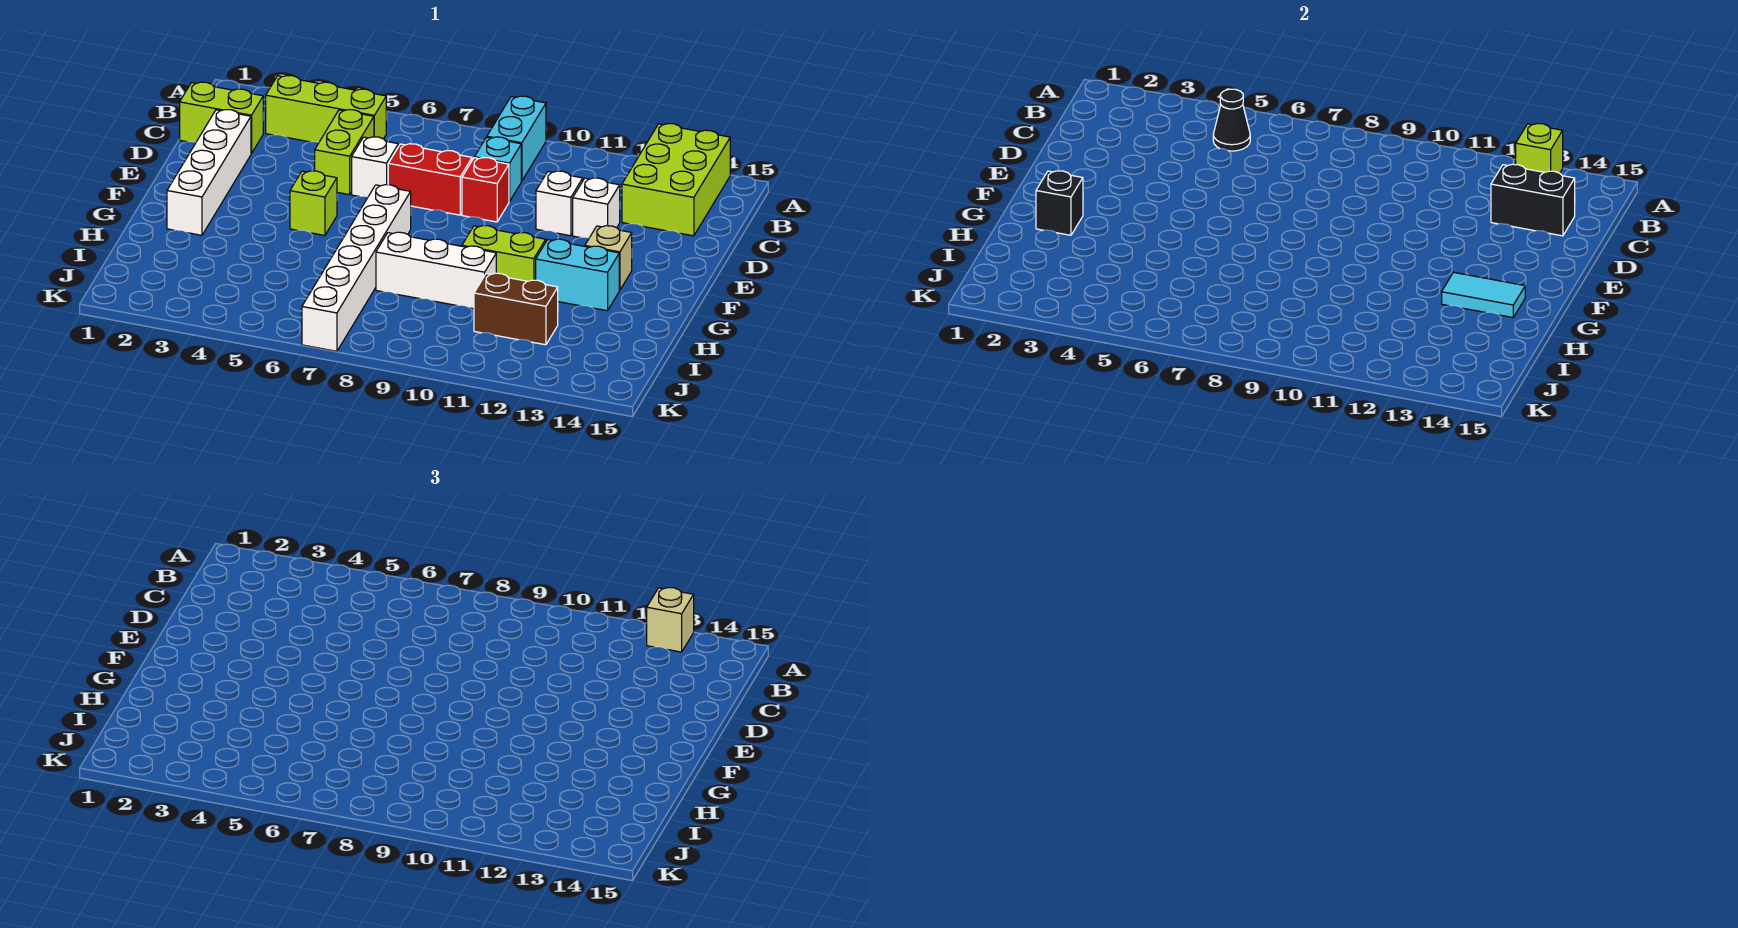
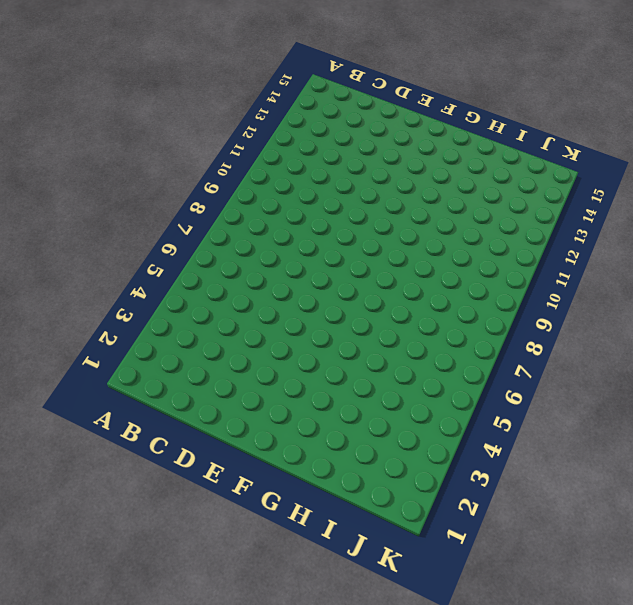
none -> cyan brick A9:B9 level 1
none -> lime brick A13:C14 level 1
none -> lime brick B3:B5 level 1

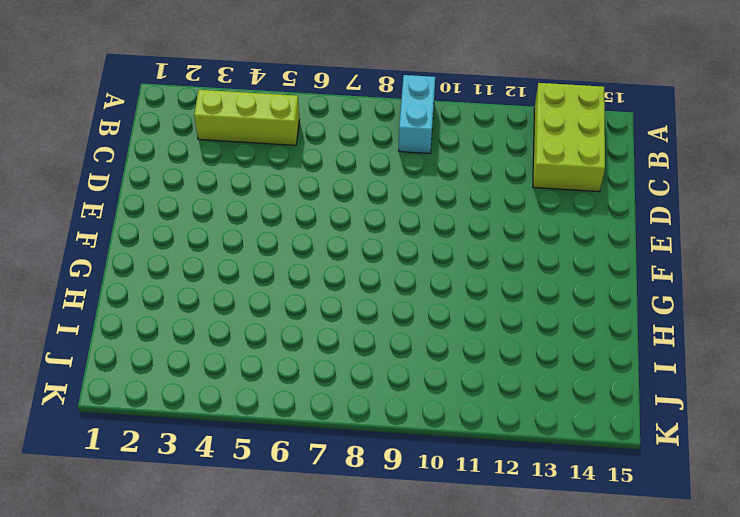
none -> lime brick C1:C2 level 1
none -> lime brick C5:D5 level 1
none -> cyan brick C9 level 1

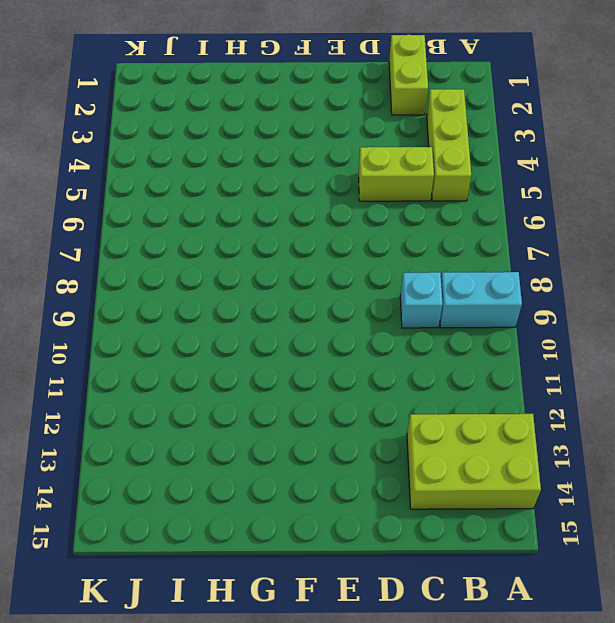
none -> white brick D2:G2 level 1
none -> white brick D6 level 1
none -> red brick D7:D8 level 1

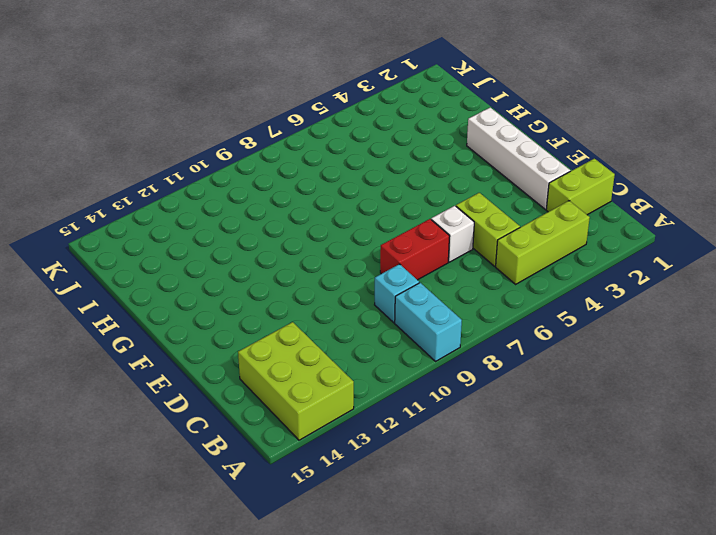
none -> red brick D9 level 1
none -> white brick D11 level 1
none -> white brick D12 level 1

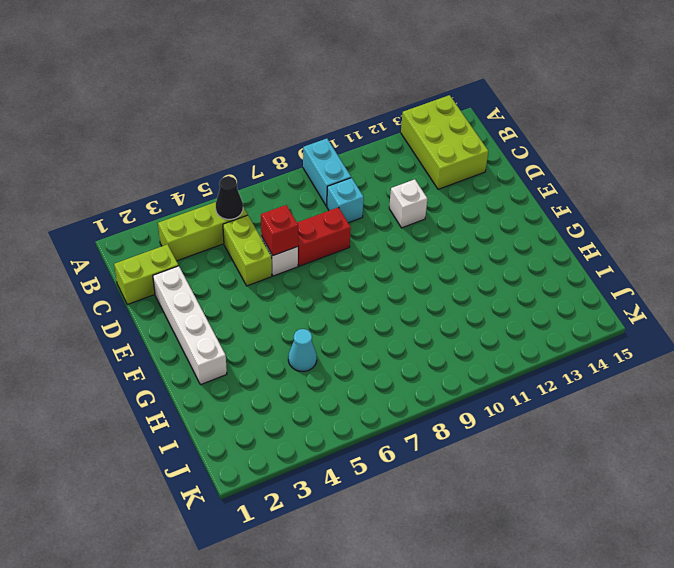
red brick D6 level 2 -> red brick D9 level 1
cyan cone H5 level 1 -> none
none -> white brick D12 level 1
none -> lime brick F5 level 1
none -> white brick F7:K7 level 1

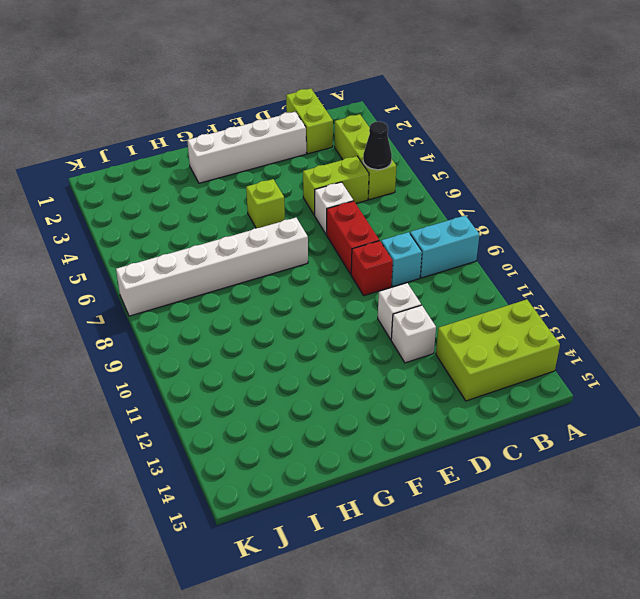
none -> tan brick F13 level 1
none -> lime brick G10:G11 level 1
none -> cyan brick G12:G13 level 1

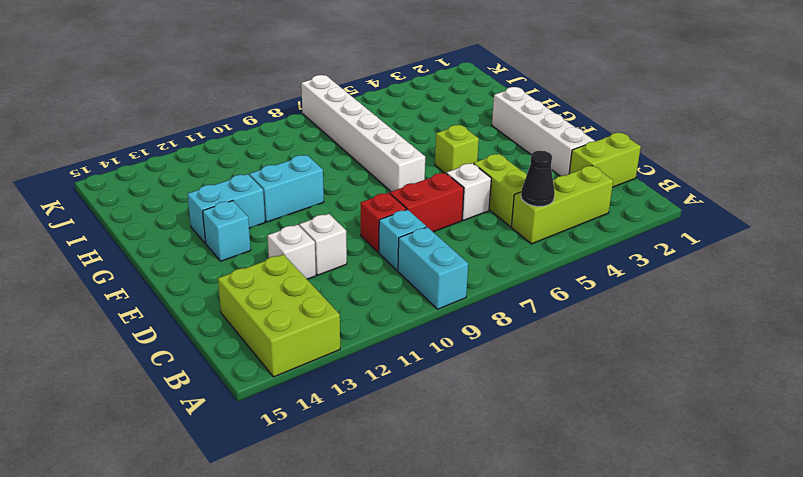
cyan brick F13 level 1 -> tan brick F13 level 1
cyan brick G10:G11 level 1 -> lime brick G10:G11 level 1
none -> white brick H8:H10 level 1
none -> brown brick I11:I12 level 1
none -> lime brick A13 level 2

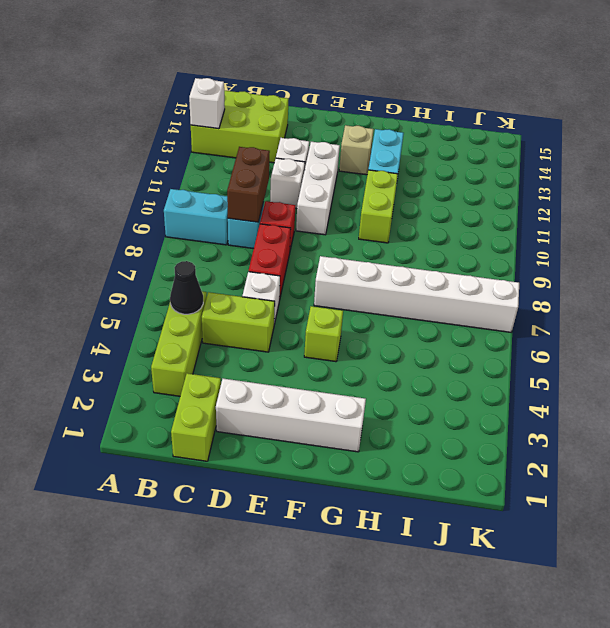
white brick A13 level 2 -> lime brick A13 level 2
brown brick C9:C10 level 2 -> brown brick I11:I12 level 1
white brick E10:E12 level 1 -> white brick H8:H10 level 1
none -> black brick C13:C14 level 2
none -> black brick G2 level 2
none -> cyan tile G13:G14 level 2

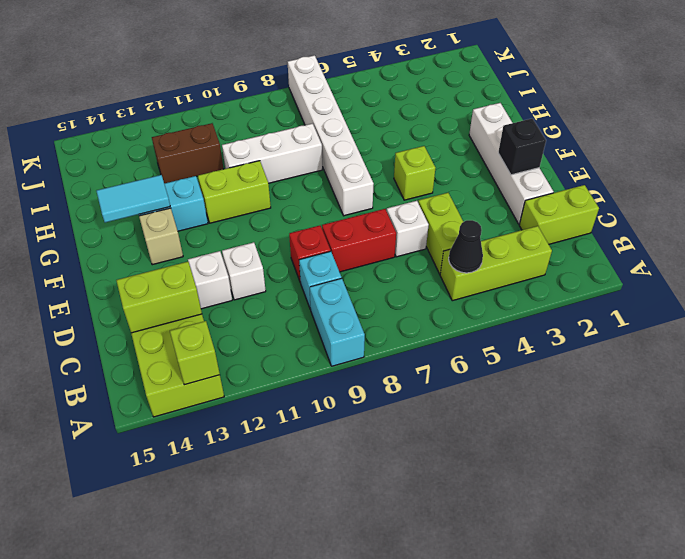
lime brick C13:C14 level 2 -> black brick C13:C14 level 2
black brick E2 level 2 -> black brick G2 level 2
none -> tan brick A13 level 3

